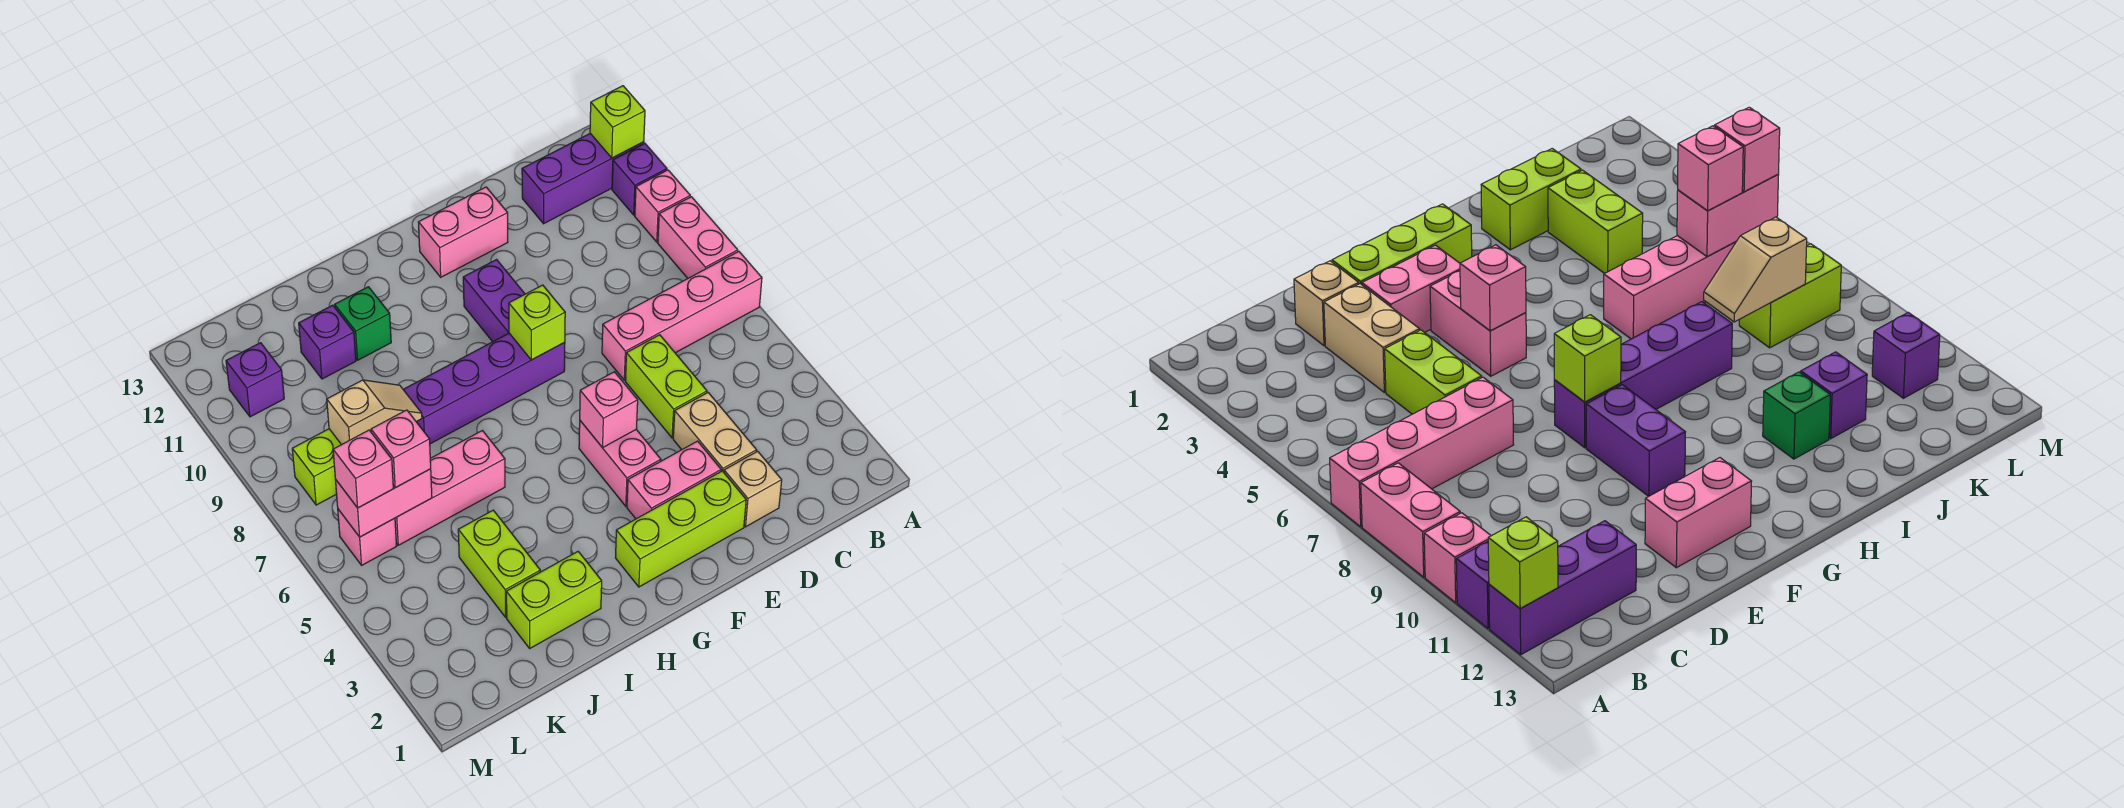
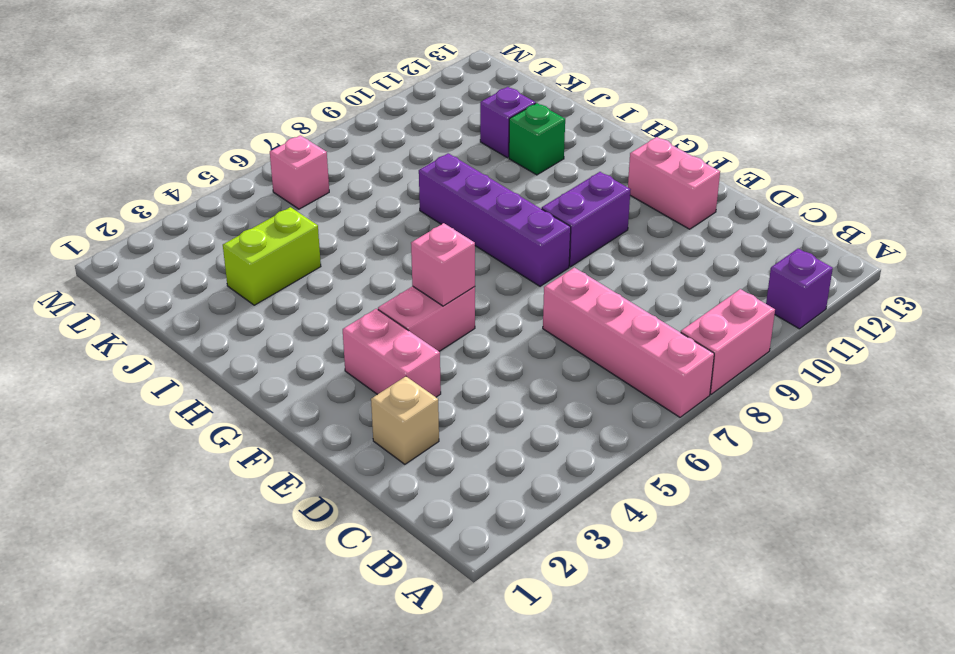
none -> pink brick A10 level 1
none -> purple brick A12:C12 level 1
none -> tan brick D3:D4 level 1

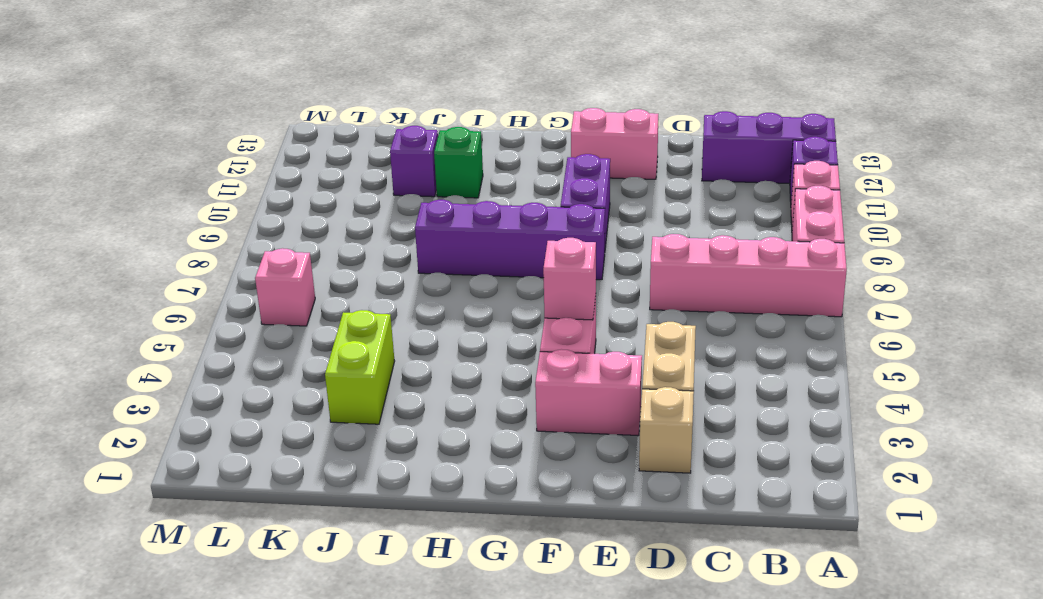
none -> lime brick D5:D6 level 1
none -> lime brick E2:G2 level 1
none -> lime brick I2:J2 level 1

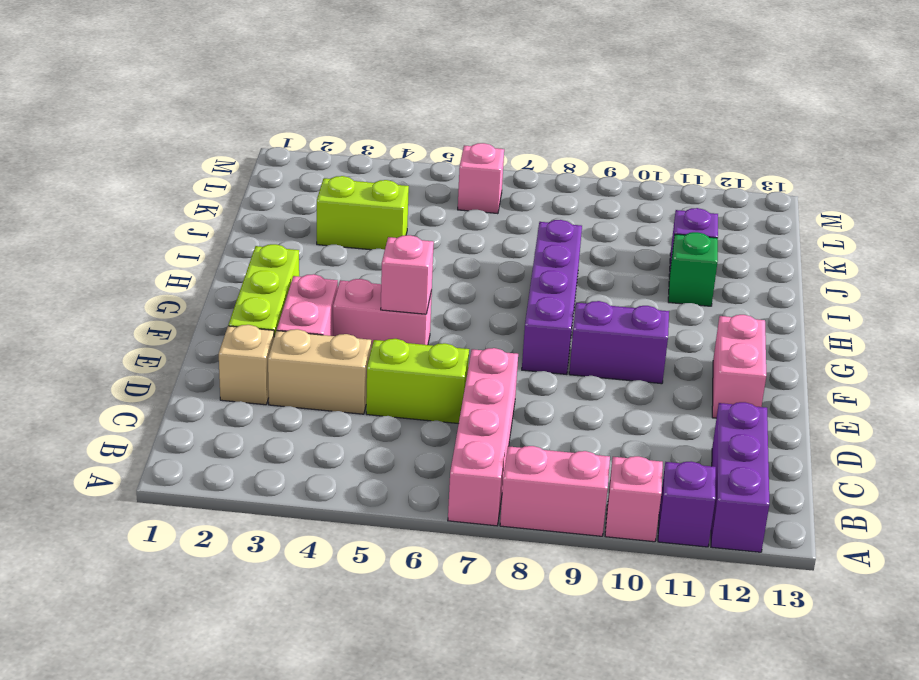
none -> lime brick I2:J2 level 1
none -> pink brick I6:K6 level 1
none -> lime brick K8:L8 level 1

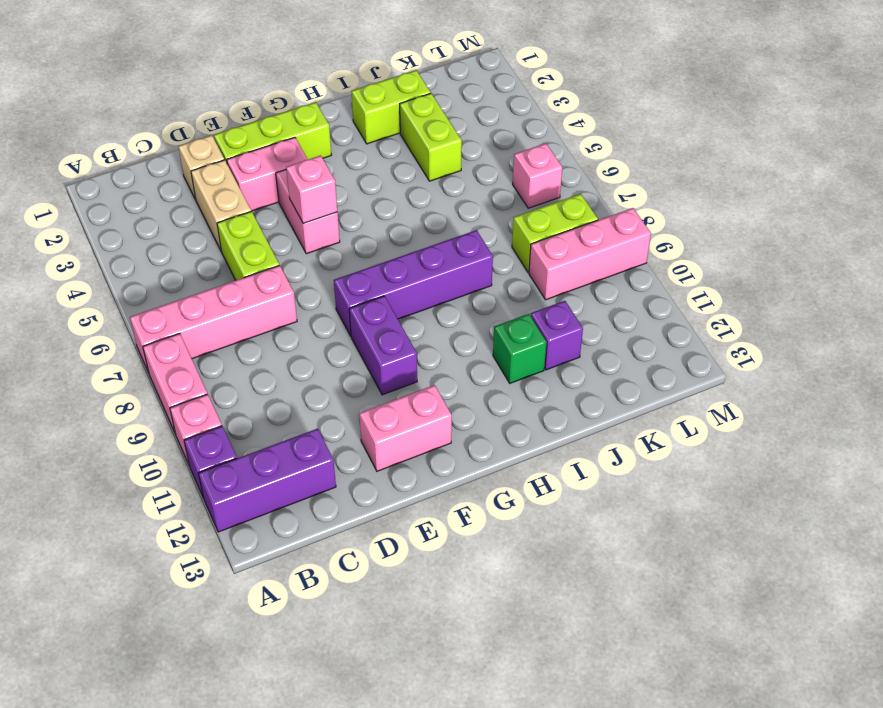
pink brick K9:M9 level 1 -> pink brick I6:K6 level 1
none -> purple brick L11 level 1
none -> lime brick A12 level 2
none -> lime brick F8 level 2

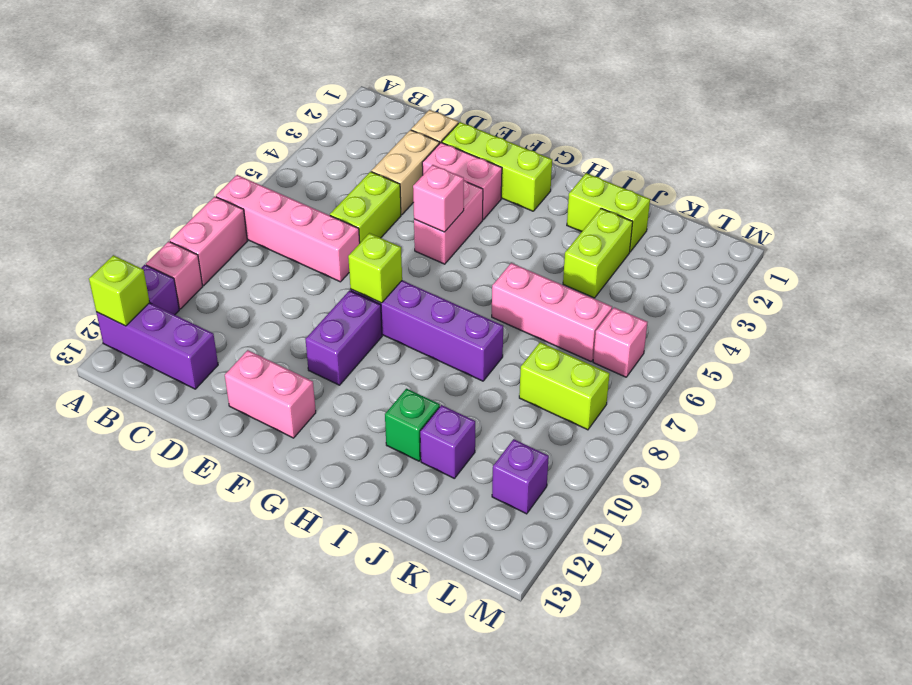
none -> tan slope J8:K8 level 2 top K
none -> pink brick K6:L6 level 2
none -> pink brick K6 level 3

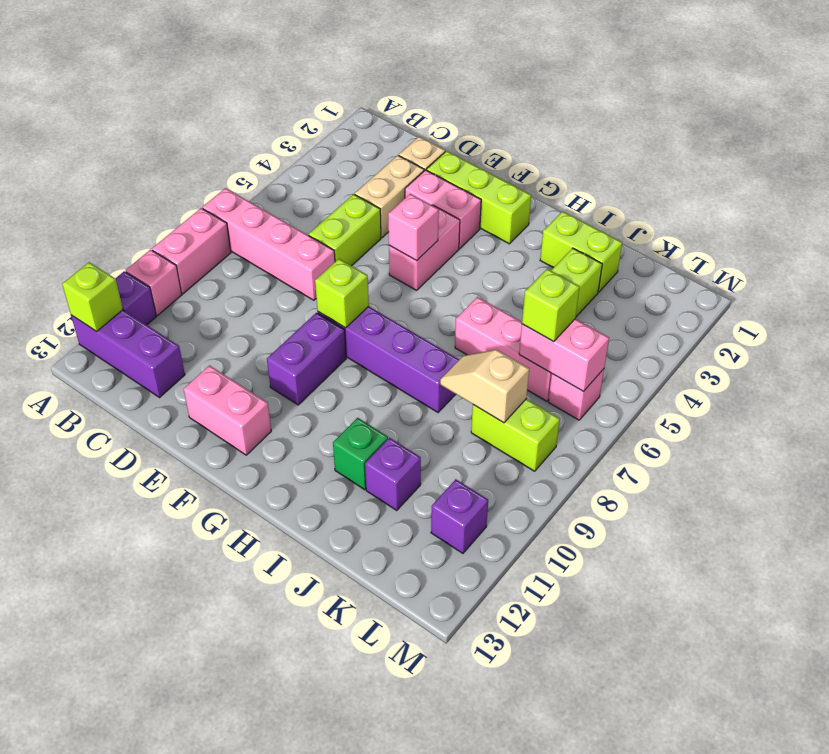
lime brick K6 level 3 -> pink brick K6 level 3
none -> pink brick L6 level 3

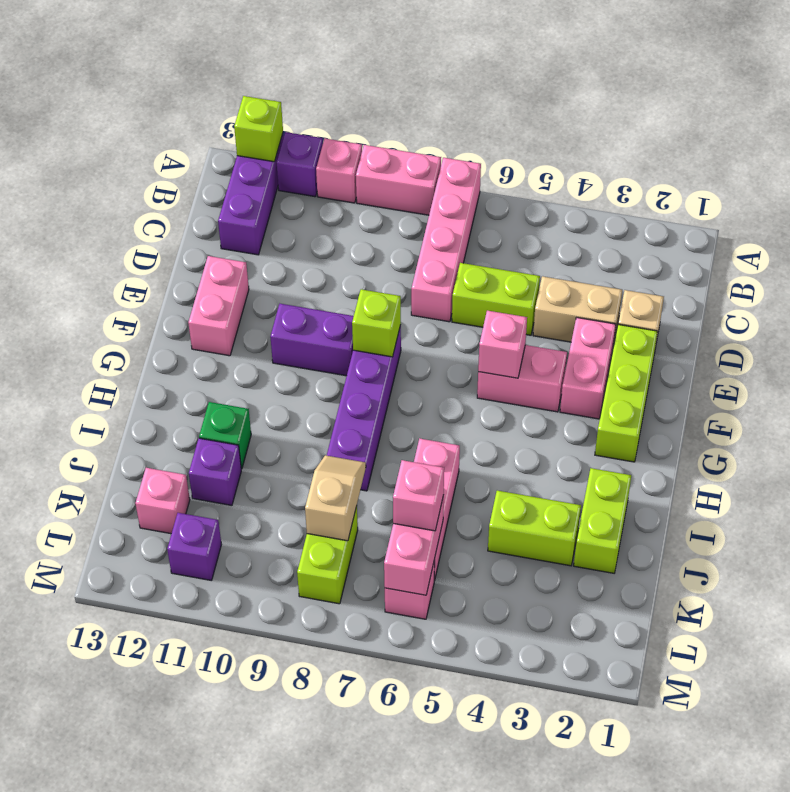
pink brick K12 level 1 -> pink brick L6 level 3

